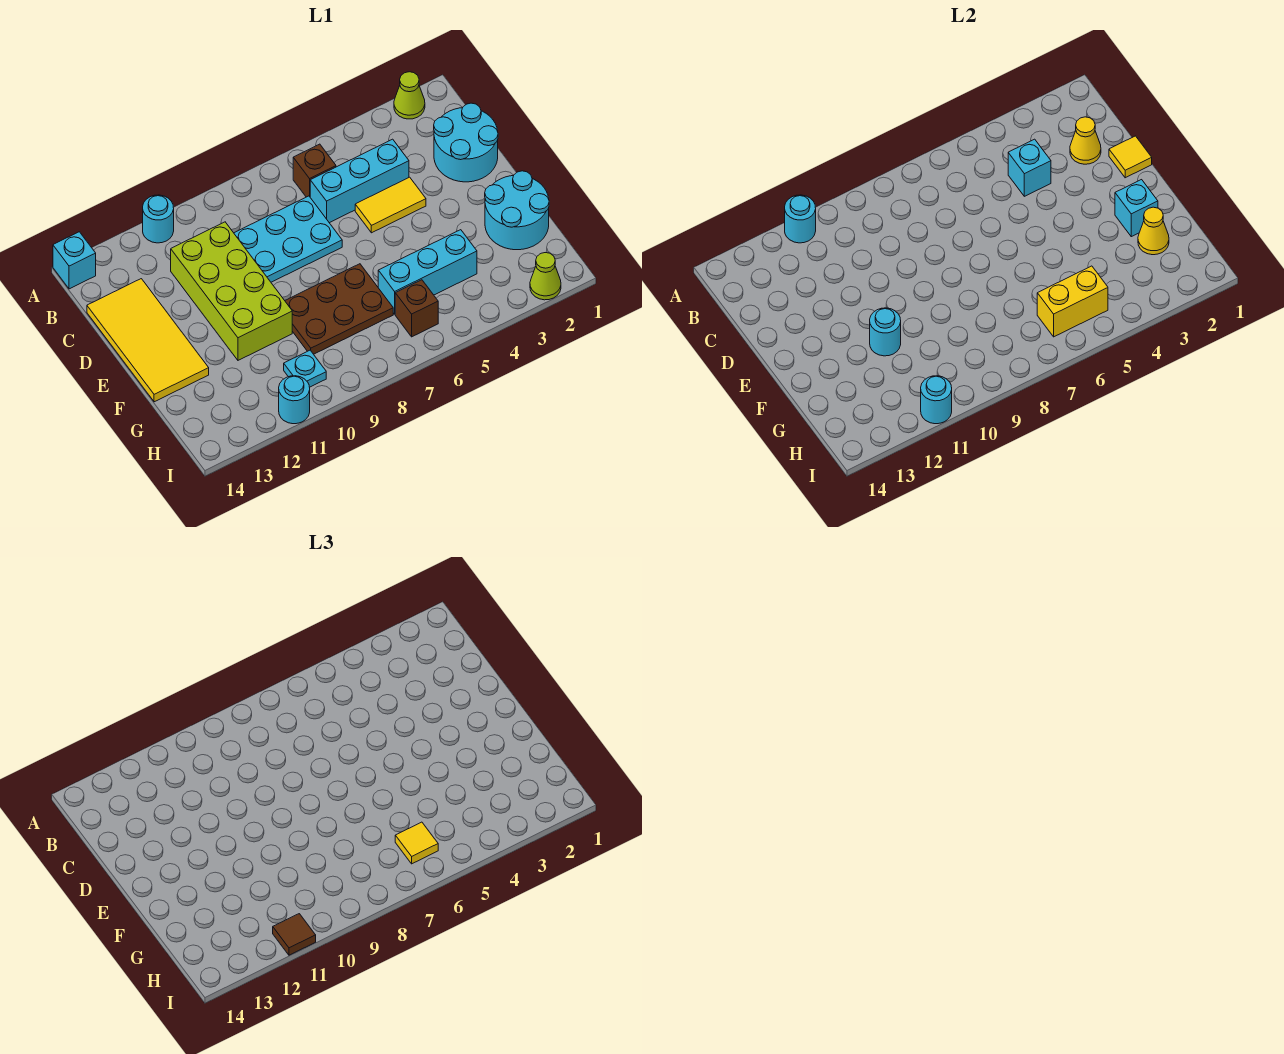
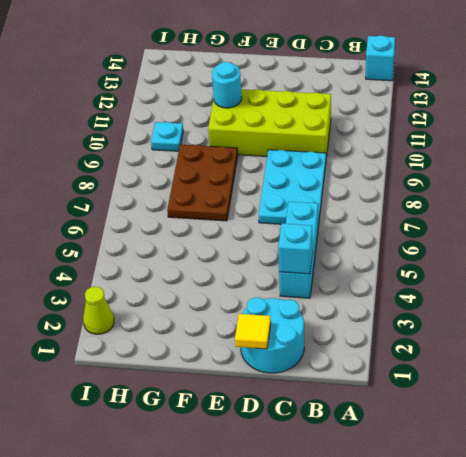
none -> lime cone A2 level 1
none -> cyan round brick A11 level 1
none -> brown brick B6 level 1

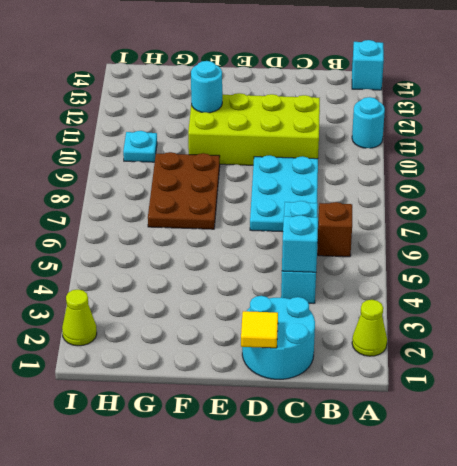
none -> yellow tile C13:F14 level 1
none -> yellow tile D4:D5 level 1
none -> cyan round brick F1:G2 level 1

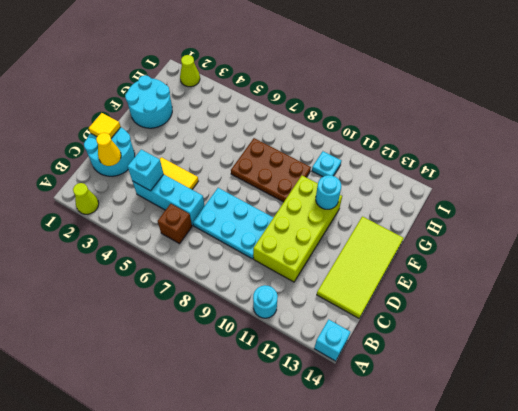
lime tile C13:F14 level 1 -> yellow tile C13:F14 level 1
none -> cyan brick G4:G6 level 1
none -> brown brick H6 level 1
none -> cyan round brick I11 level 1

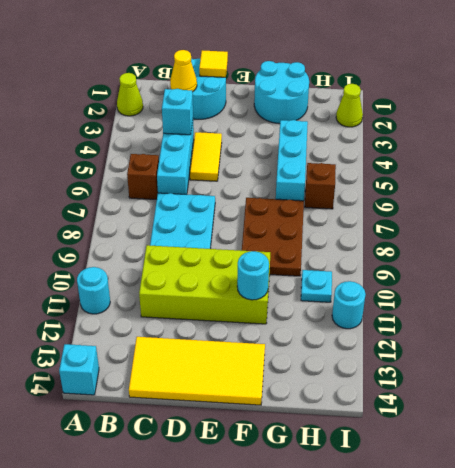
none -> cyan round brick A11 level 2
none -> cyan brick F2 level 2
none -> yellow cone G2 level 2

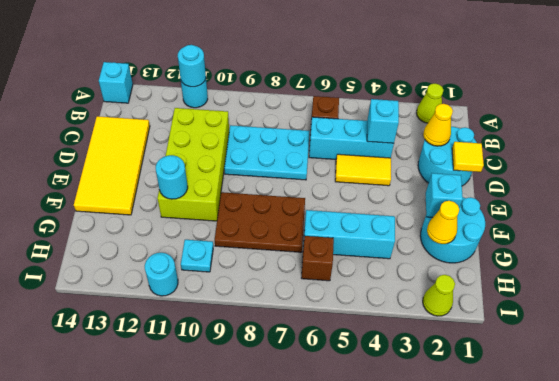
none -> yellow brick H5:H6 level 2
none -> cyan round brick I11 level 2
none -> yellow tile H6 level 3

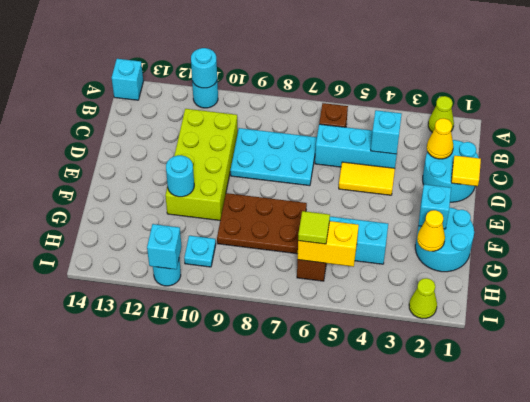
lime tile H6 level 3 -> yellow tile H6 level 3
cyan brick I11 level 2 -> cyan round brick I11 level 2
none -> yellow tile C13:F14 level 1
none -> brown tile I11 level 3

